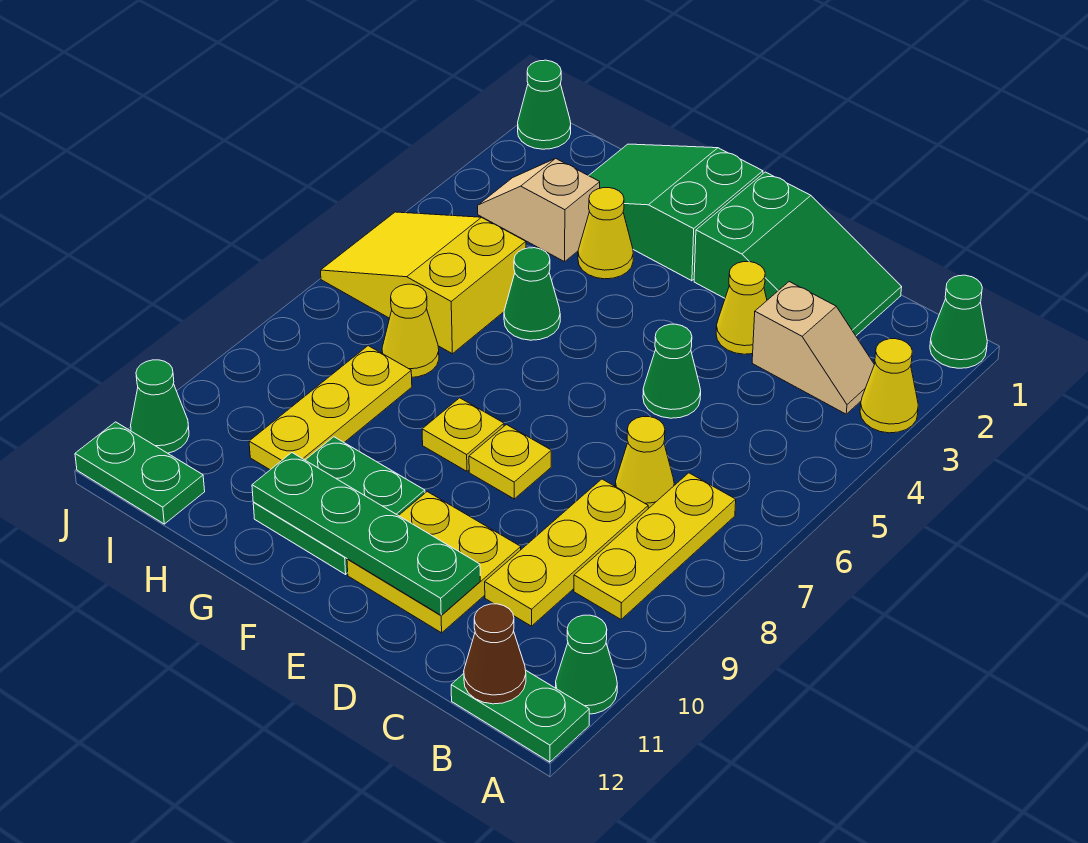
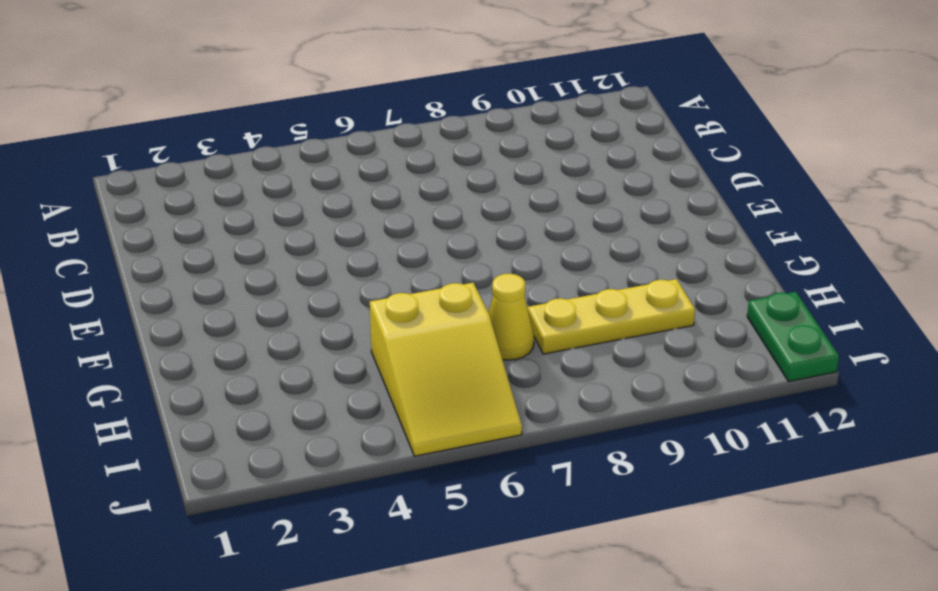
none -> green cone A1 level 1
none -> yellow cone A3 level 1
none -> green cone A11 level 1

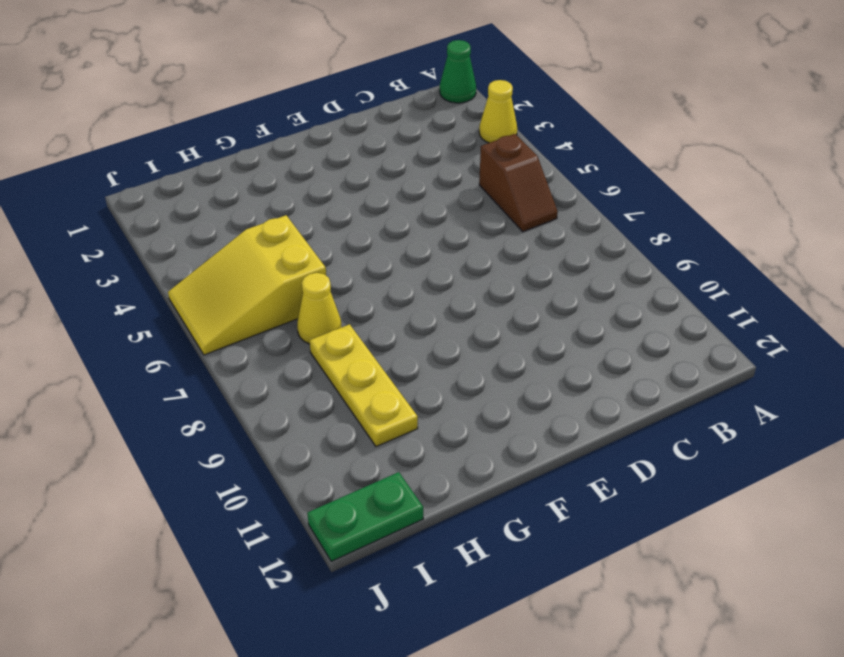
brown slope B5:B6 level 1 top 5 -> none
none -> green cone A11 level 1
none -> green plate A12:B12 level 1
none -> tan slope B3:C3 level 1 top C

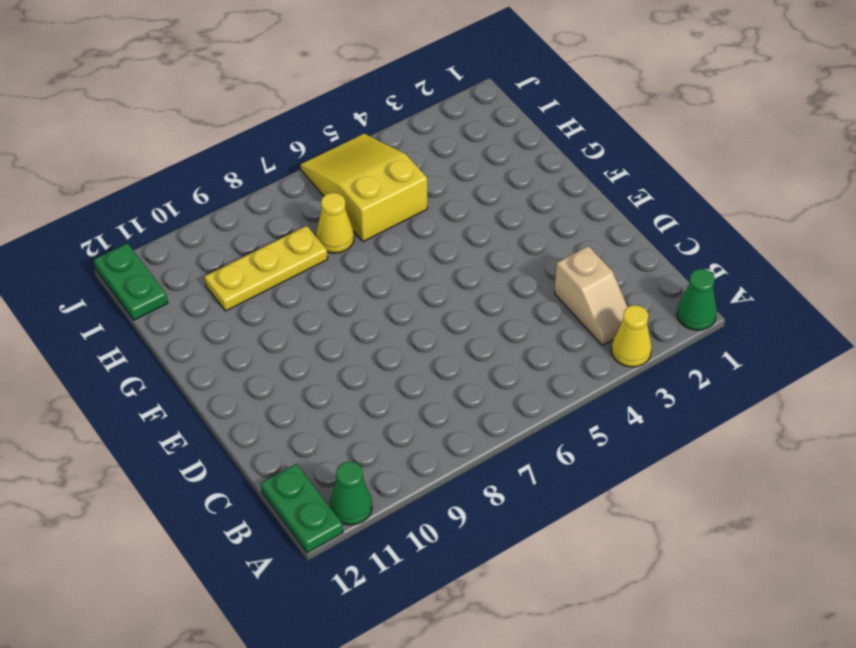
none -> yellow plate B7:B9 level 1
none -> green slope C1:E2 level 1 top E
none -> yellow cone C7 level 1

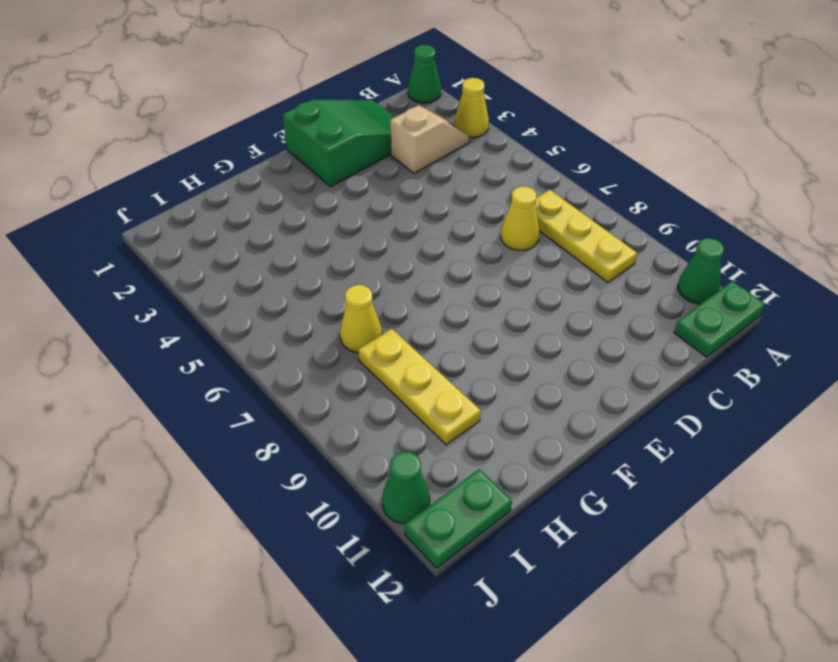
none -> yellow plate C8:C10 level 1
none -> yellow cone D3 level 1
none -> green cone D5 level 1

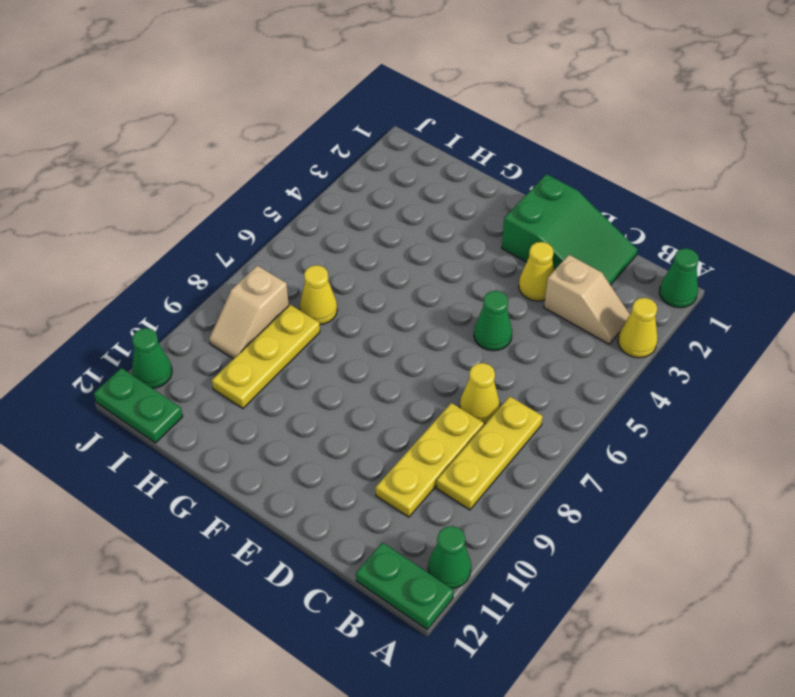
tan slope I8:I9 level 1 top 8 -> tan slope H3:I3 level 1 top H
none -> yellow plate D10:E11 level 1
none -> yellow plate E8 level 1
none -> green slope F1:H2 level 1 top F

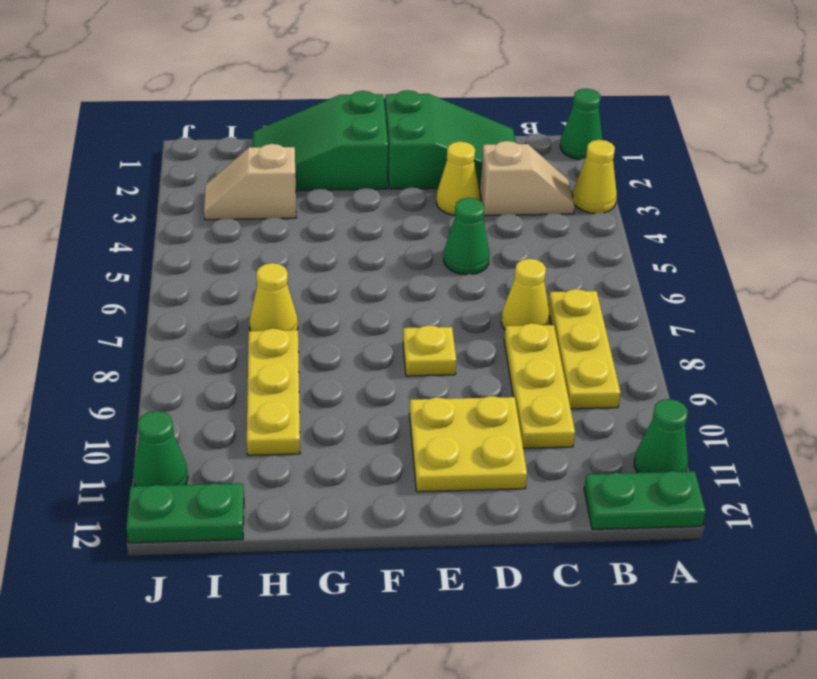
none -> yellow plate F8 level 1
none -> green plate F10:G11 level 1
none -> yellow cone G3 level 1

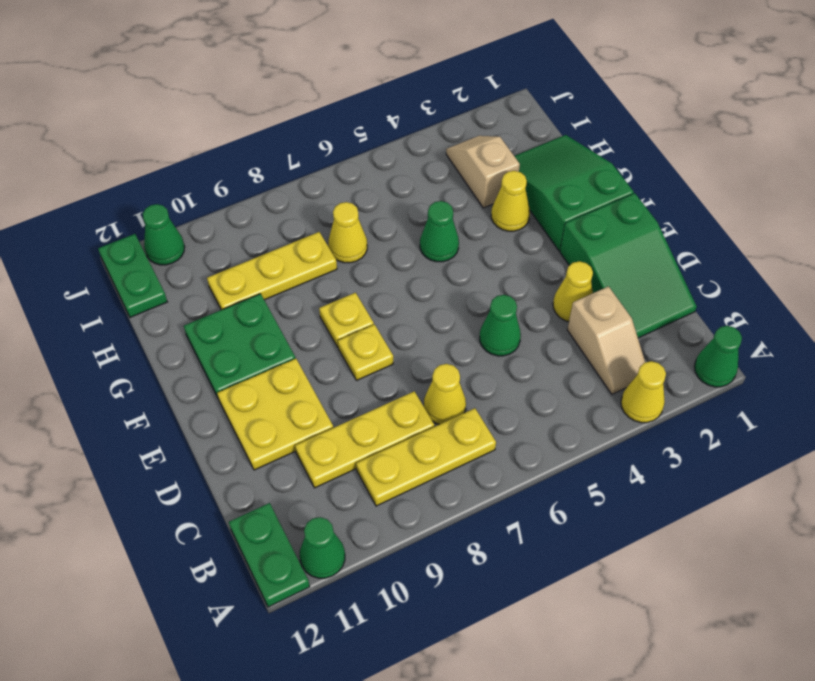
none -> yellow slope H5:J6 level 1 top H
none -> green cone J1 level 1
none -> brown cone B12 level 2

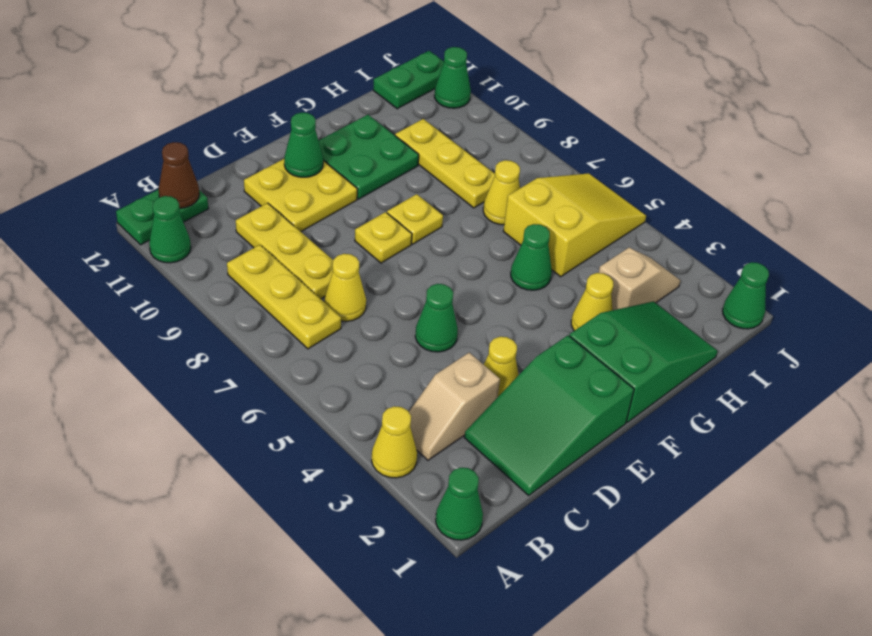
green cone E11 level 2 -> green plate D11:G11 level 2

